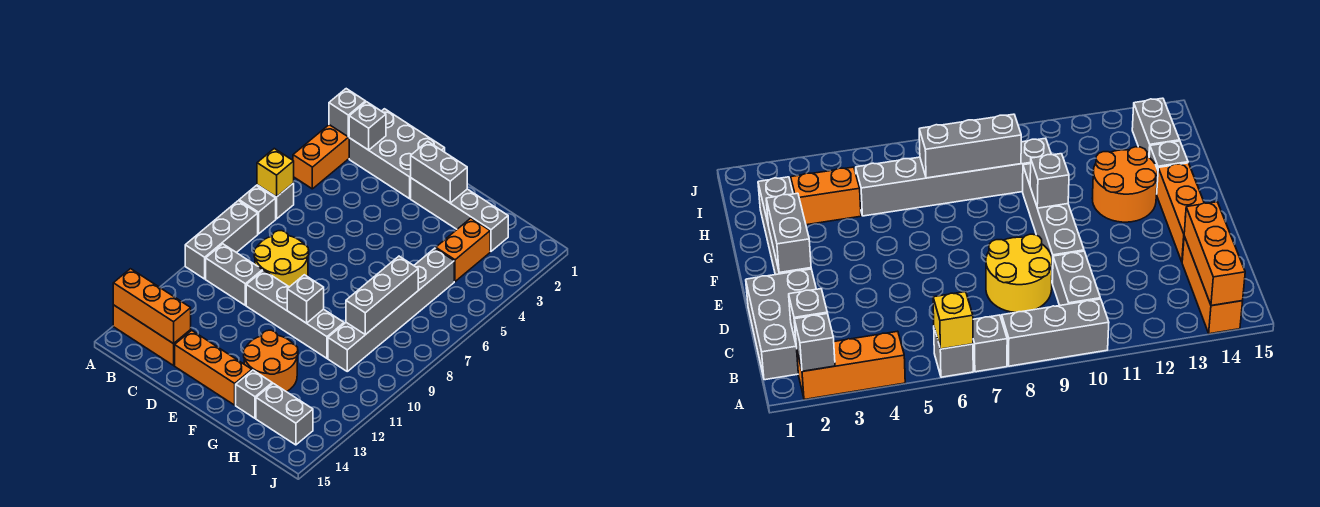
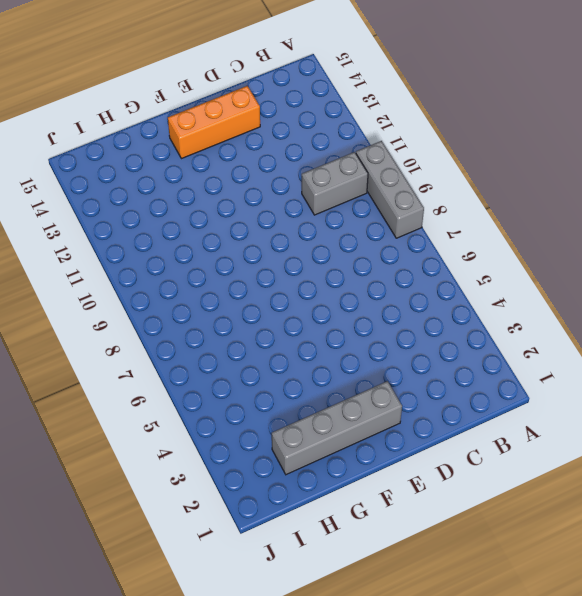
none -> orange brick A2:A4 level 1
none -> grey brick A6 level 1
none -> grey brick A7 level 1

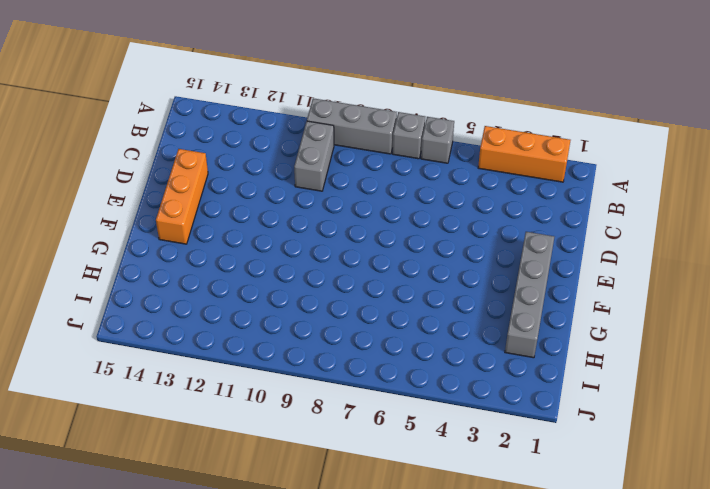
none -> orange brick A14:C14 level 1
none -> grey brick B1:D2 level 1
none -> yellow round brick C8:D9 level 1

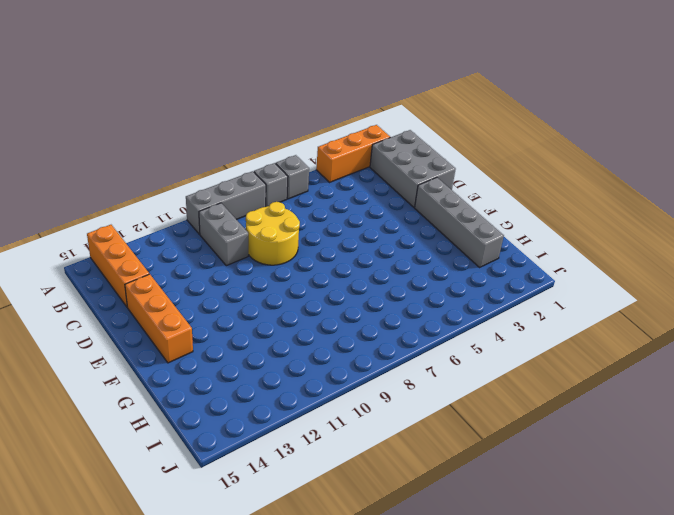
none -> grey brick D10:G10 level 1
none -> orange round brick F12:G13 level 1
none -> grey brick G14 level 1

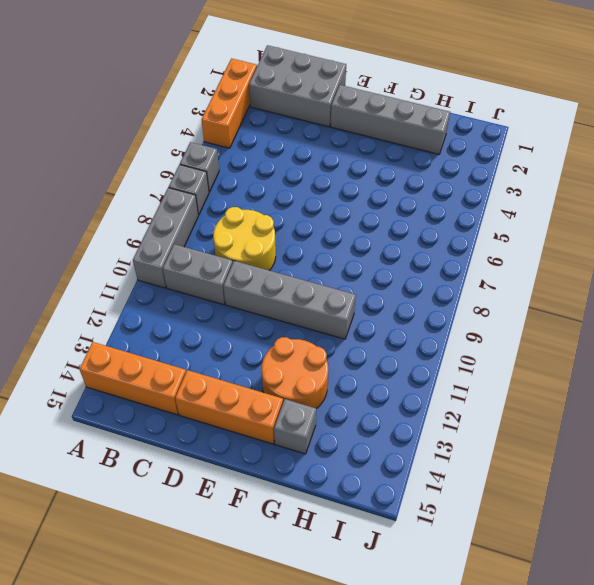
none -> orange brick H3:H4 level 1
none -> grey brick H5:H10 level 1
none -> grey brick H14:I14 level 1

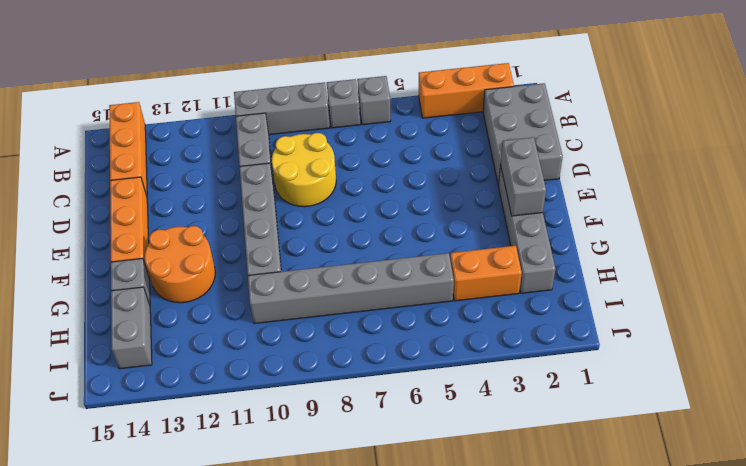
none -> grey brick A2 level 2
none -> yellow brick A6 level 2
none -> orange brick A14:C14 level 2

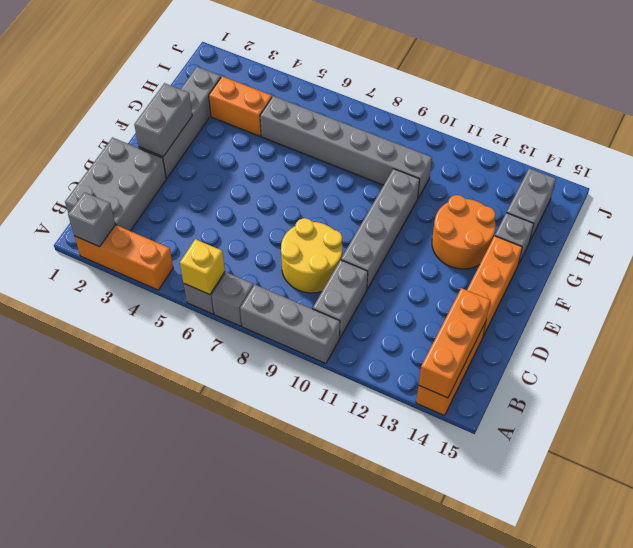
none -> grey brick B2 level 2
none -> grey brick F10 level 2
none -> grey brick H7:H9 level 2

